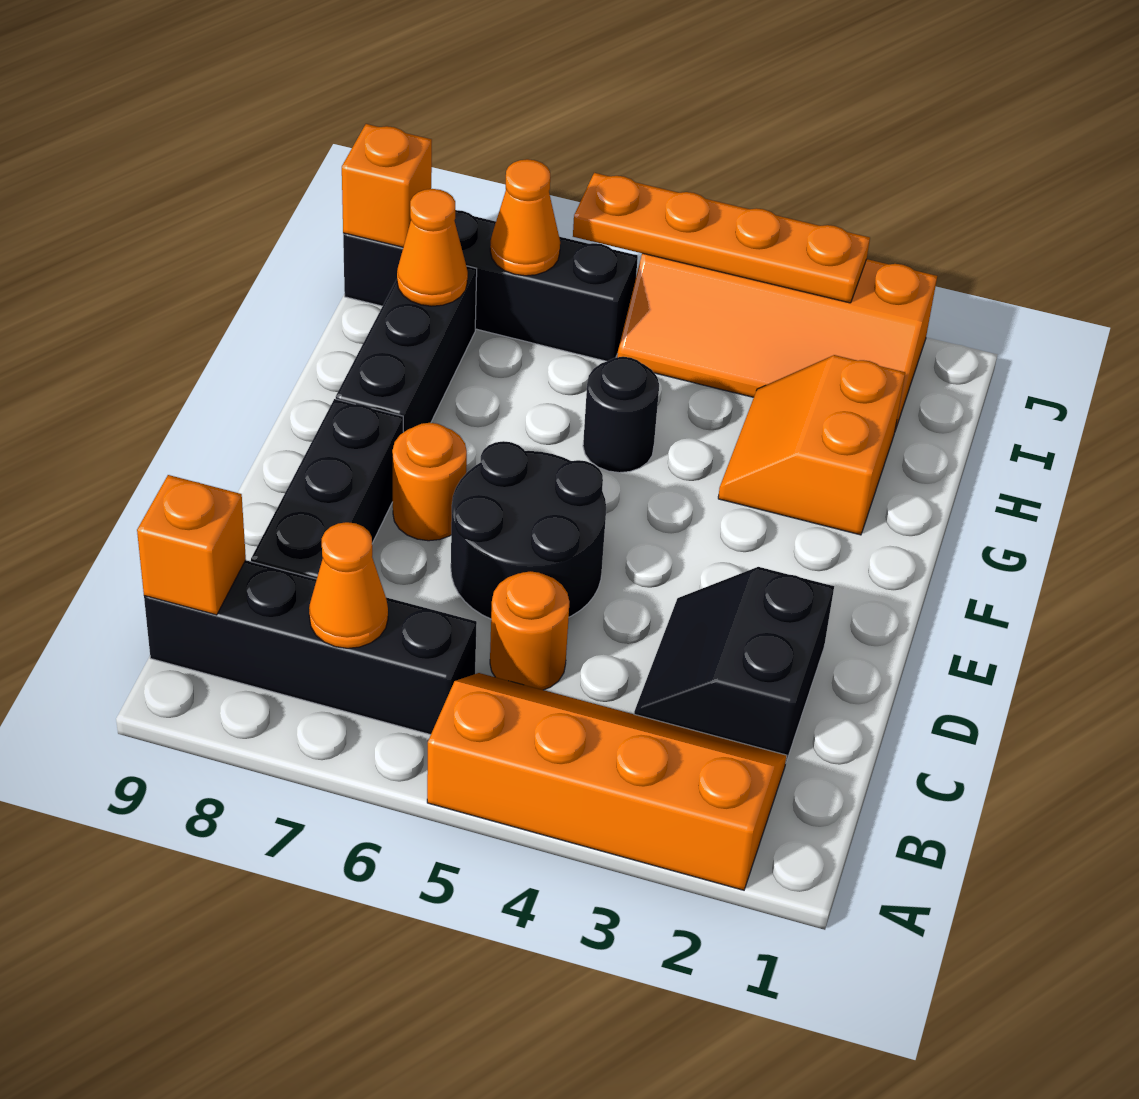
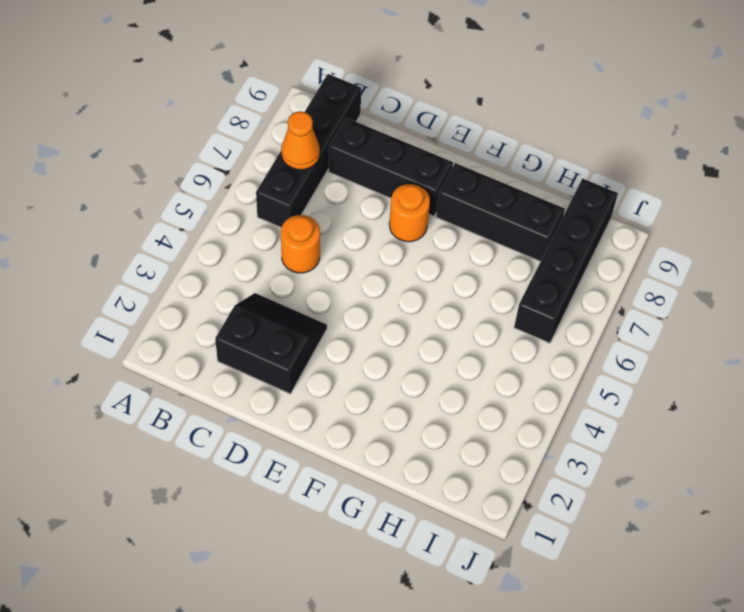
none -> orange slope A2:B5 level 1 top A
none -> black round brick D5:E6 level 1
none -> orange slope G2:H3 level 1 top 2

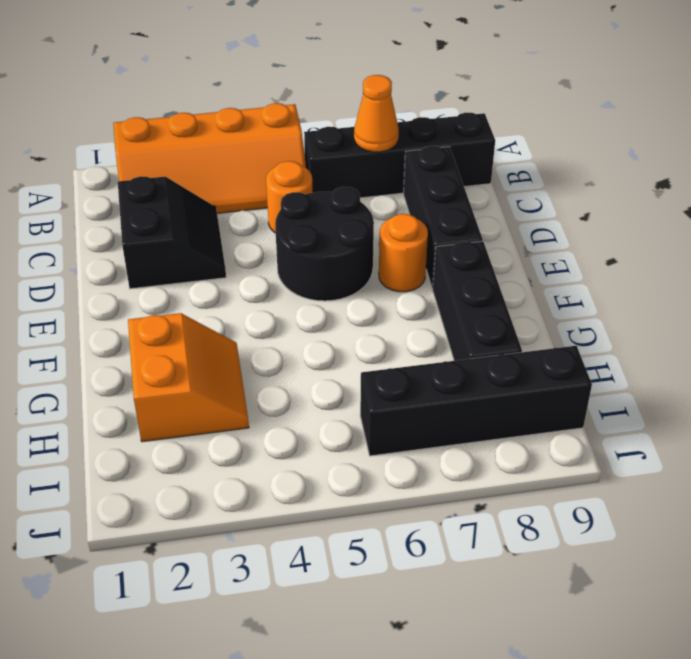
none -> black round brick G5 level 1
none -> orange slope I2:J5 level 1 top J
none -> orange brick B9 level 2

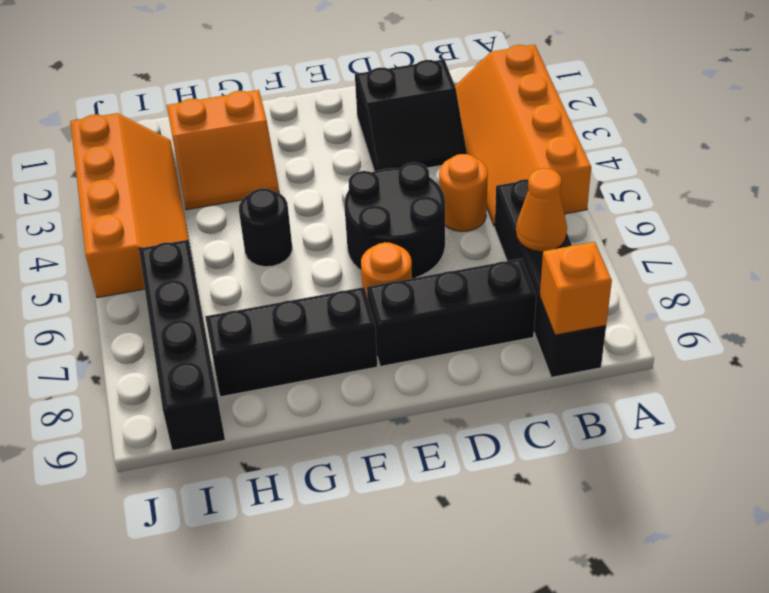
none -> orange cone H8 level 2
none -> orange cone I7 level 2
none -> orange brick I9 level 2

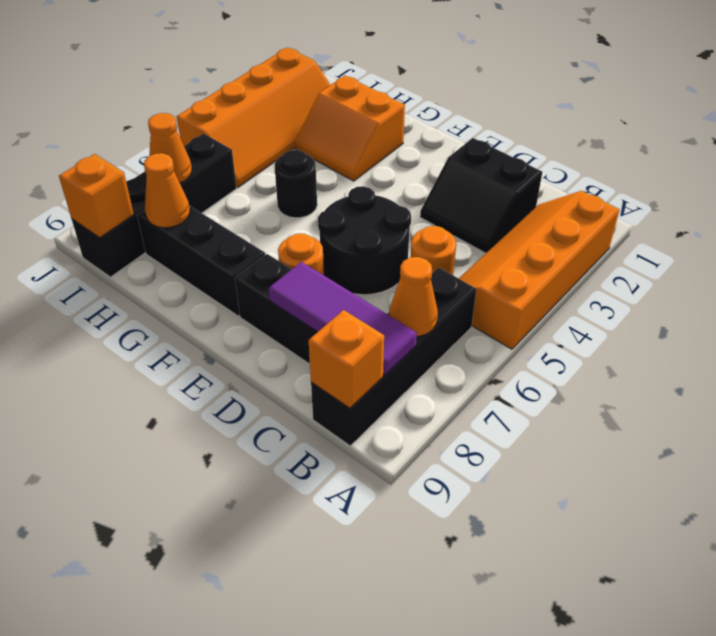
purple tile B8:D8 level 2 -> none
none -> orange plate J3:J6 level 2

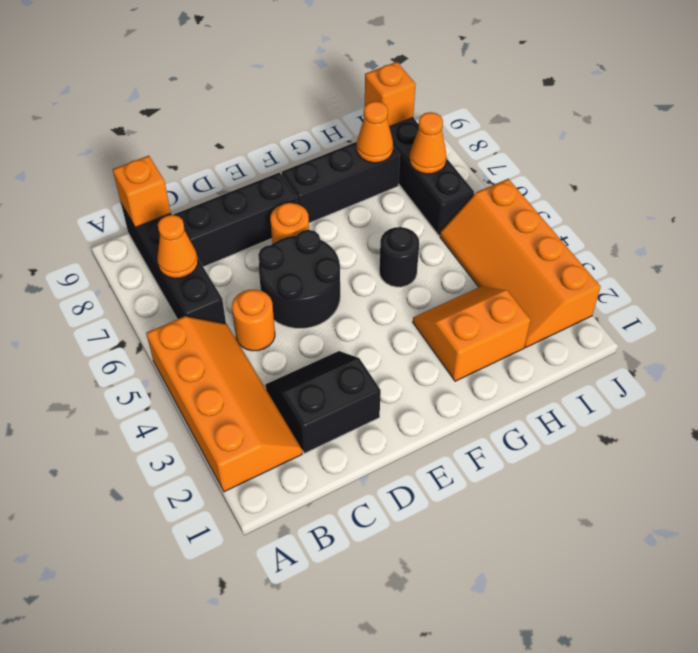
none -> orange plate J3:J6 level 2

